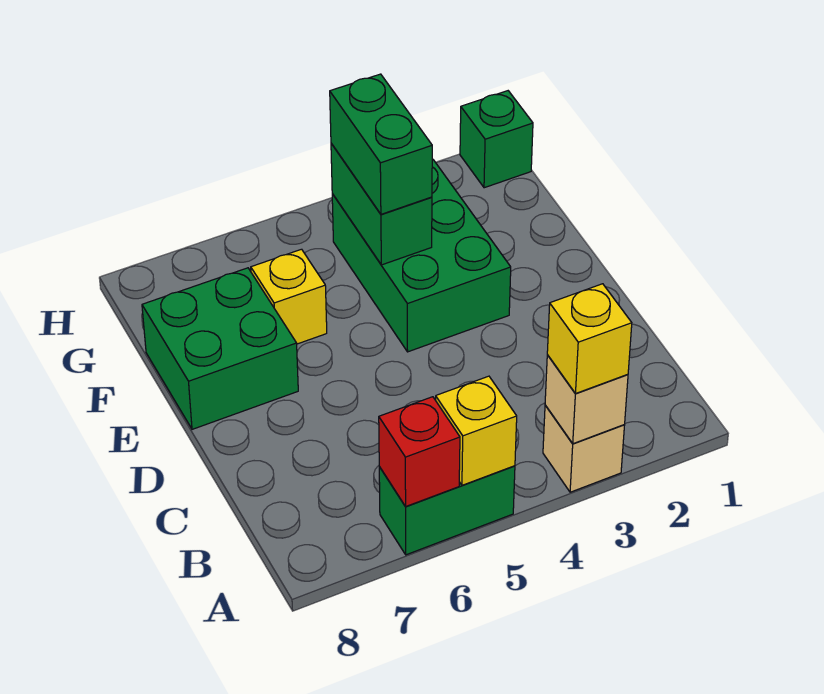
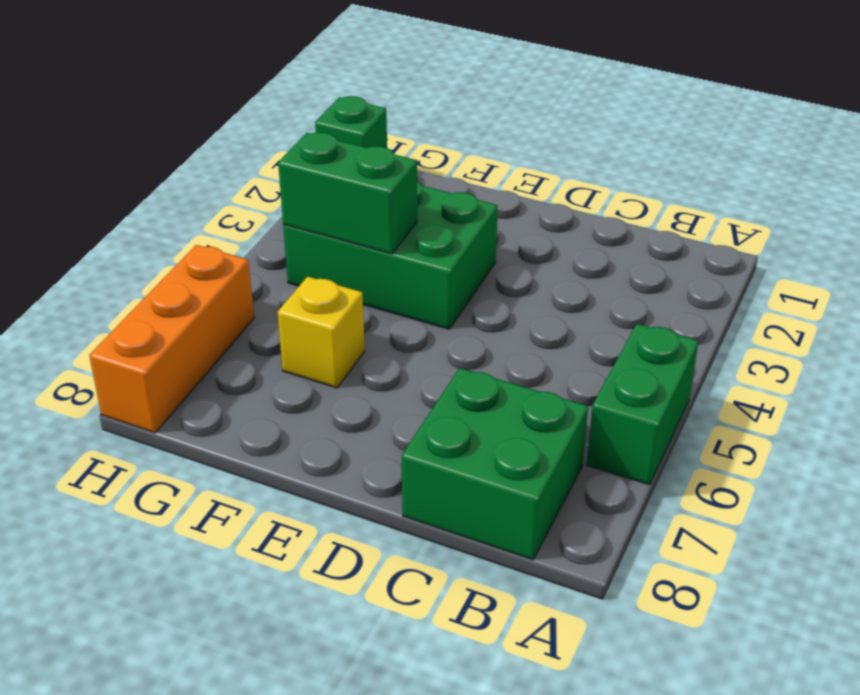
green brick B7:C8 level 1 -> green brick E7:F8 level 1
orange brick H6:H8 level 1 -> none
none -> tan brick A3 level 1
none -> tan brick A3 level 2
none -> yellow brick A5 level 2

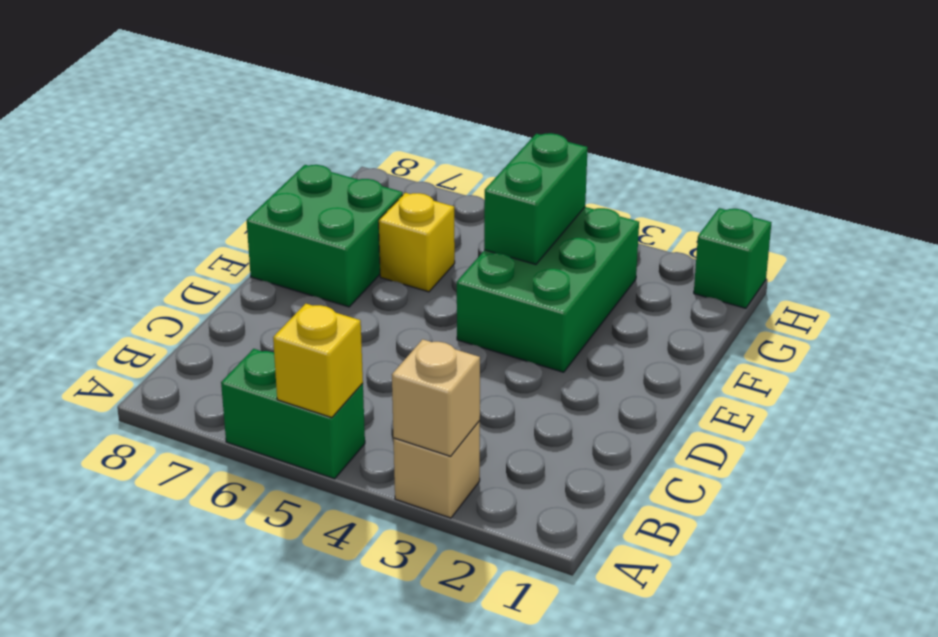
none -> red brick A6 level 2
none -> yellow brick A3 level 3
none -> green brick F4:G4 level 3

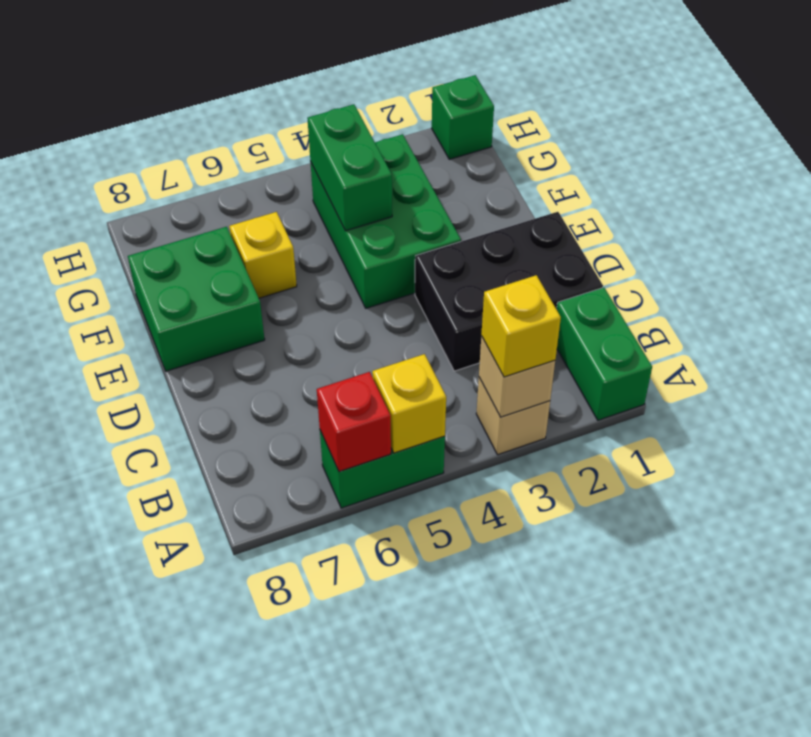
green brick A1:B1 level 1 -> green brick F4:G4 level 3
black brick C1:D3 level 1 -> none

